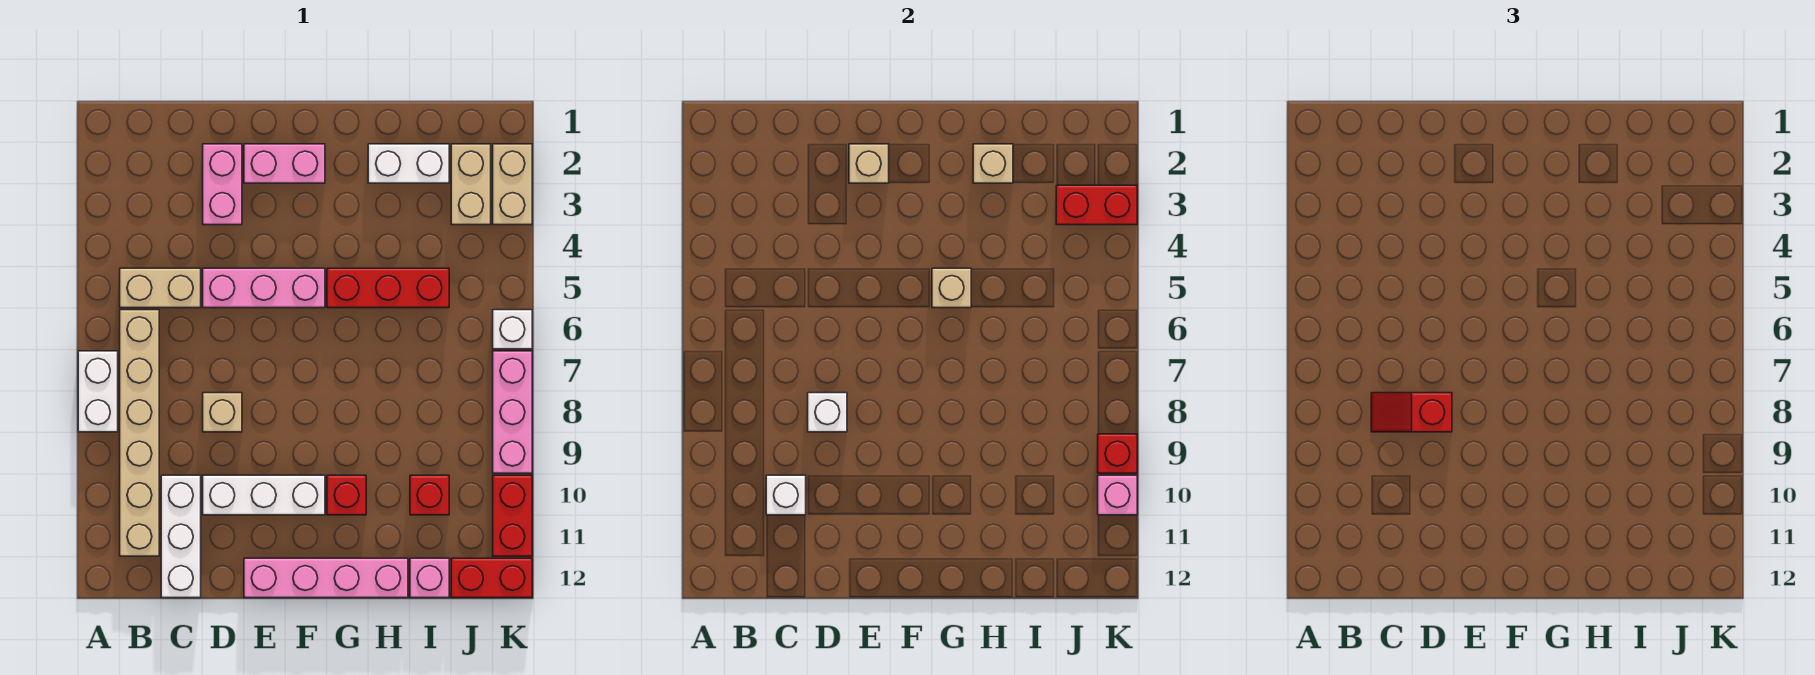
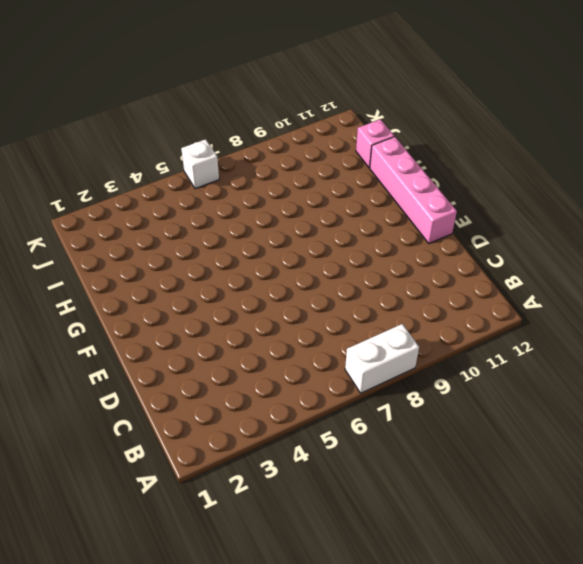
none -> tan brick B5:C5 level 1
none -> tan brick B6:B11 level 1
none -> white brick C10:C12 level 1
none -> pink brick D2:D3 level 1

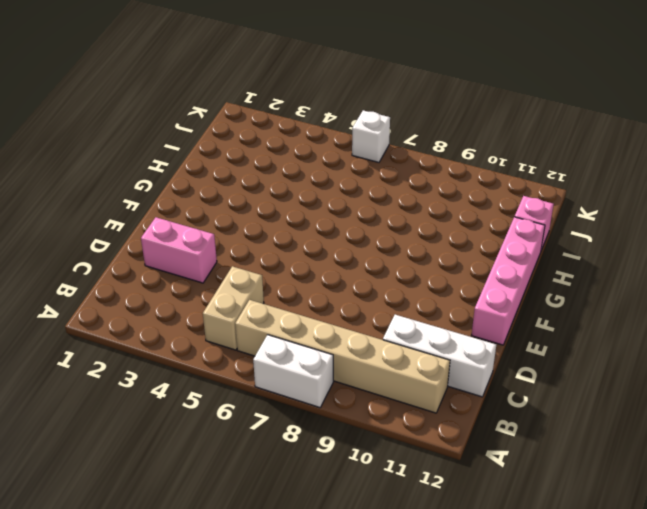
none -> pink brick D5:F5 level 1
none -> tan brick D8 level 1
none -> white brick D10:F10 level 1
none -> pink brick E2:F2 level 1

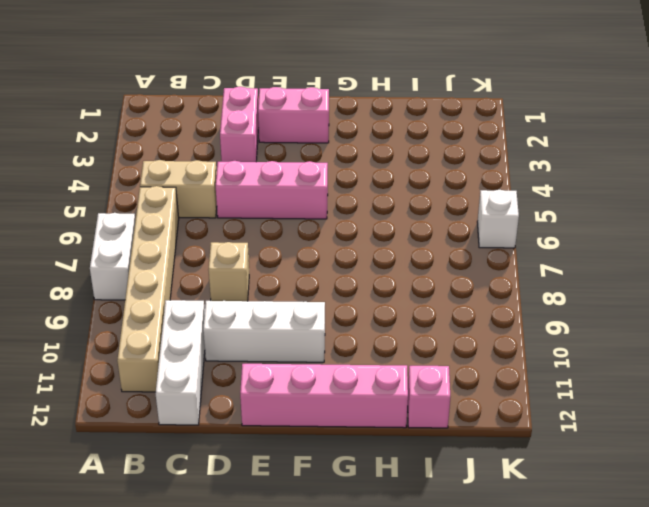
none -> red brick G5:I5 level 1
none -> red brick G10 level 1
none -> white brick H2:I2 level 1
none -> red brick I10 level 1

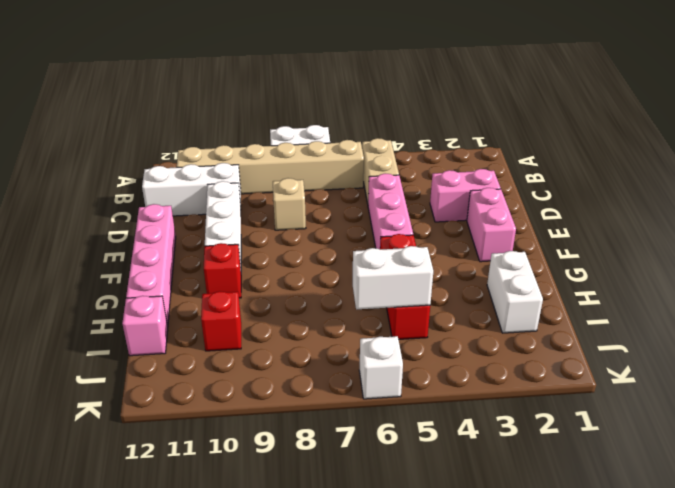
white brick I5:I6 level 2 -> none
none -> tan brick J2:J3 level 1
none -> red brick J12:K12 level 1
none -> tan brick K2:K3 level 1
none -> pink brick K7:K9 level 1

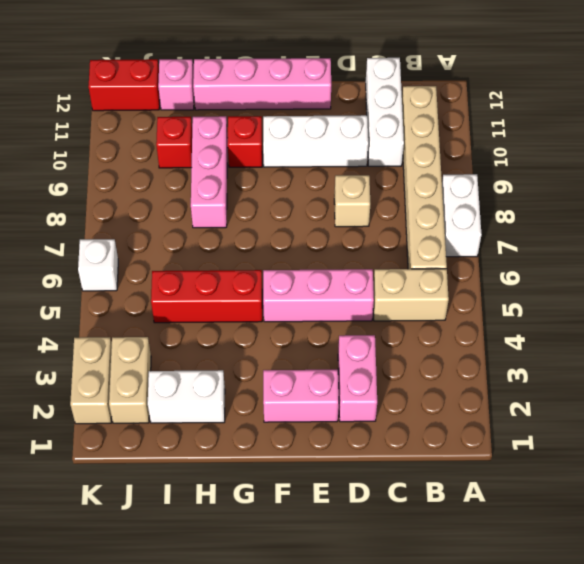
pink brick H8:H10 level 1 -> pink brick K7:K9 level 1
none -> red brick K10:K11 level 1
none -> white brick C10 level 2
none -> white brick D8 level 2
none -> tan brick E2 level 2

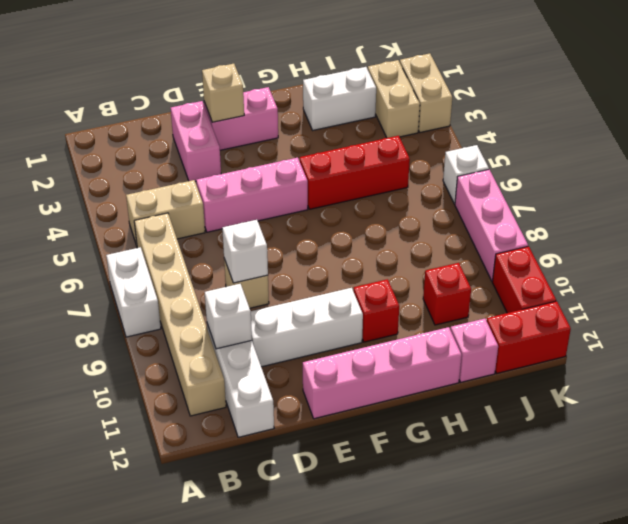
none -> tan brick G5 level 2
none -> tan brick H2 level 2
none -> red brick J3:K3 level 2
none -> red brick K9 level 2

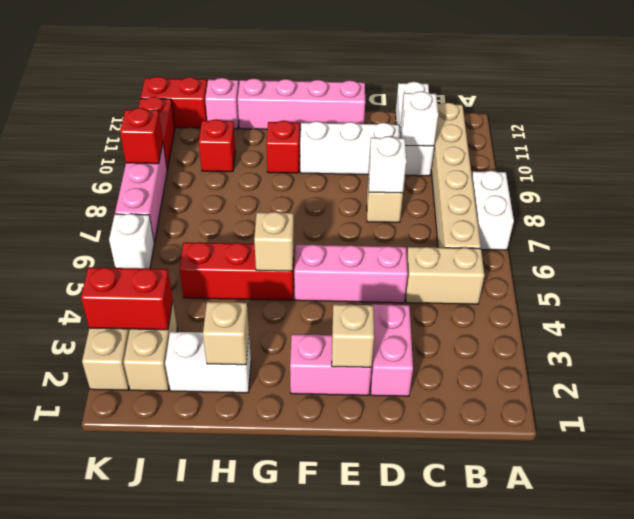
none -> pink brick K10 level 2
none -> red slope C8:D8 level 3 top D

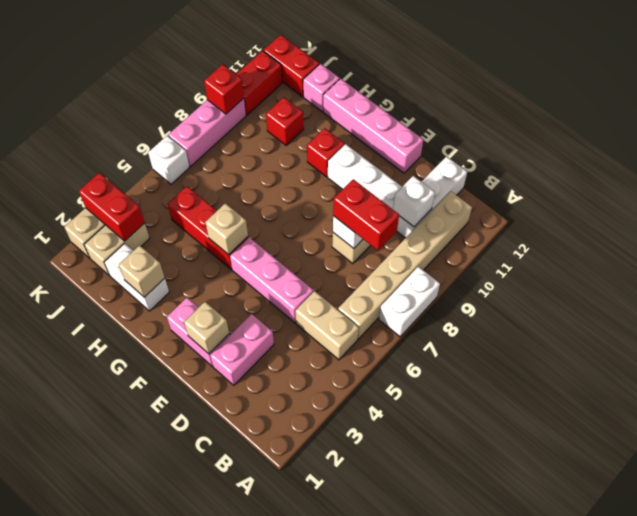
red brick C8:D8 level 3 -> red slope C8:D8 level 3 top D
none -> pink brick K10 level 2

